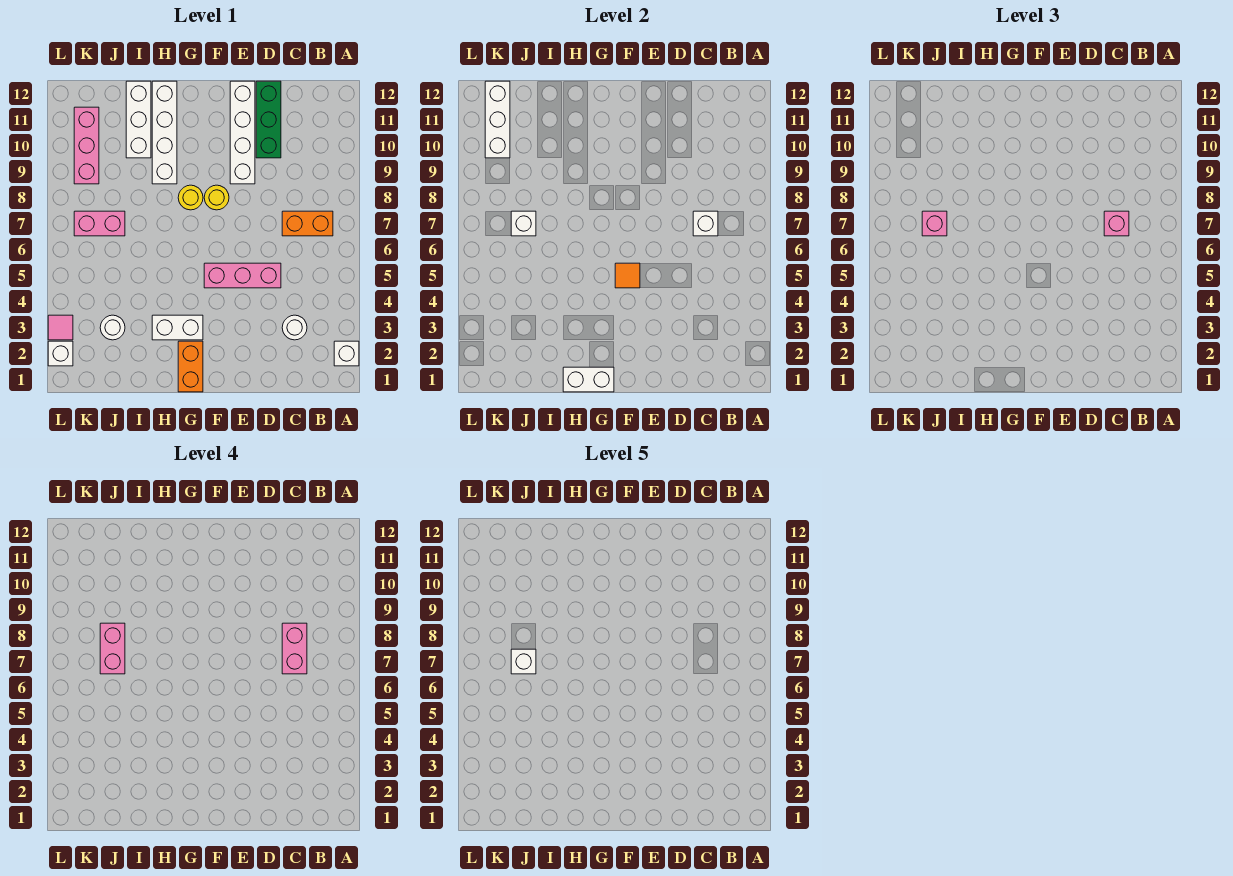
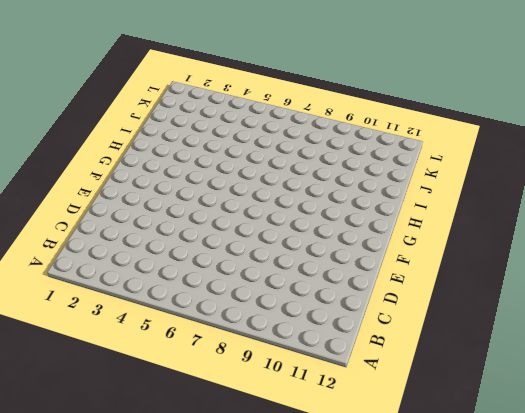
none -> white brick A2 level 1
none -> orange brick B7:C7 level 1
none -> white round brick C3 level 1

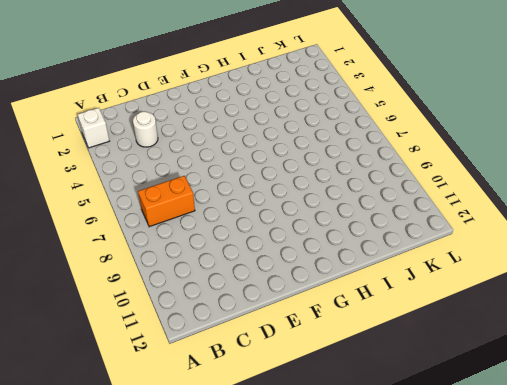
none -> pink brick D5:F5 level 1
none -> green brick D10:D12 level 1
none -> white brick E9:E12 level 1

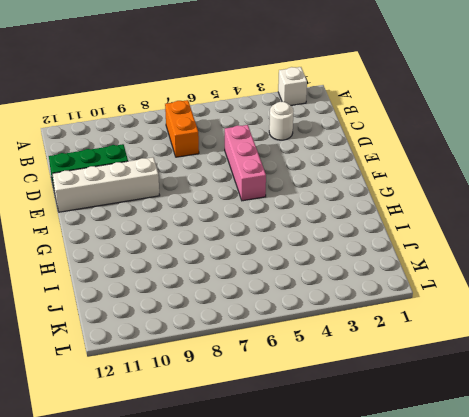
none -> yellow round brick F8 level 1
none -> orange brick G1:G2 level 1
none -> white brick G3:H3 level 1

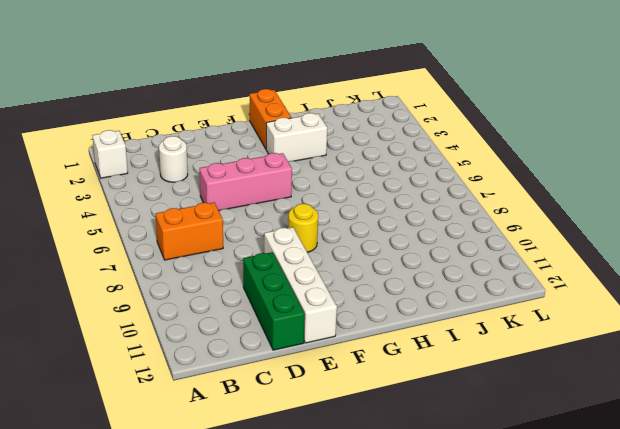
none -> yellow round brick G8 level 1
none -> white brick H9:H12 level 1
none -> white brick I10:I12 level 1

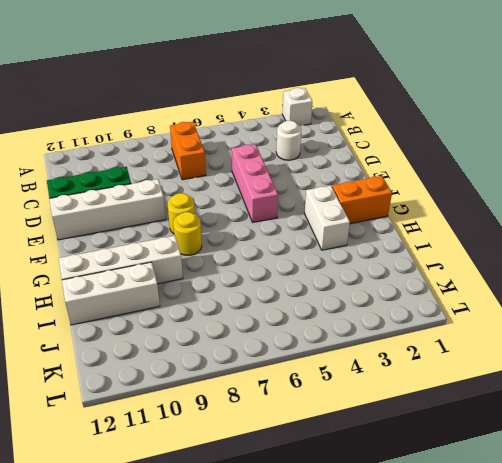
none -> white round brick J3 level 1
none -> pink brick J7:K7 level 1
none -> pink brick K9:K11 level 1

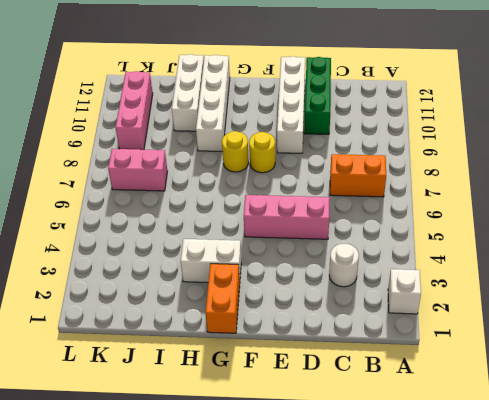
none -> white round brick J3 level 1
none -> white brick L2 level 1
none -> pink tile L3 level 1

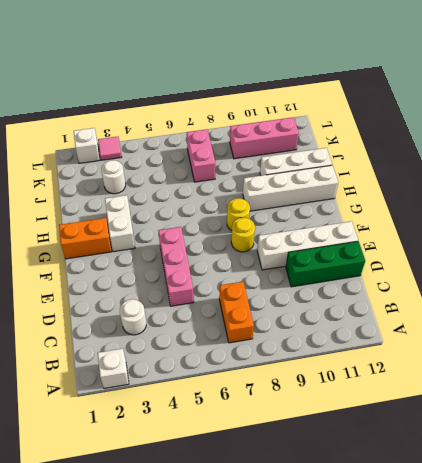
none -> white brick C7 level 2
none -> orange tile F5 level 2
none -> white brick G1:H1 level 2

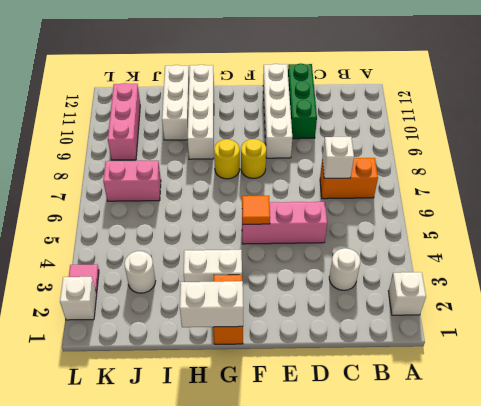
none -> white brick J7 level 2
none -> white brick K10:K12 level 2
none -> pink brick C7 level 3

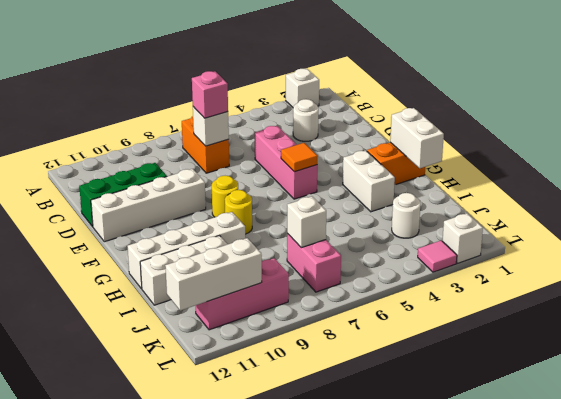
none -> pink brick J7 level 3
none -> pink brick C7:C8 level 4
none -> pink brick J7:J8 level 4

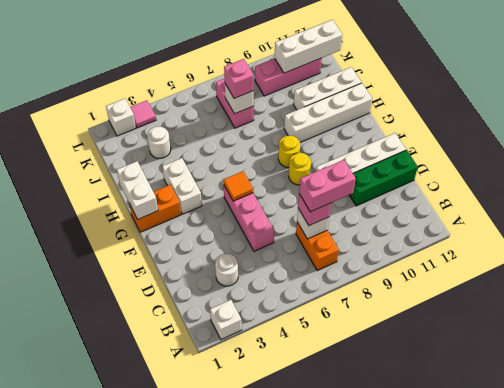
none -> pink brick J7:J8 level 4
none -> white brick J7 level 5

